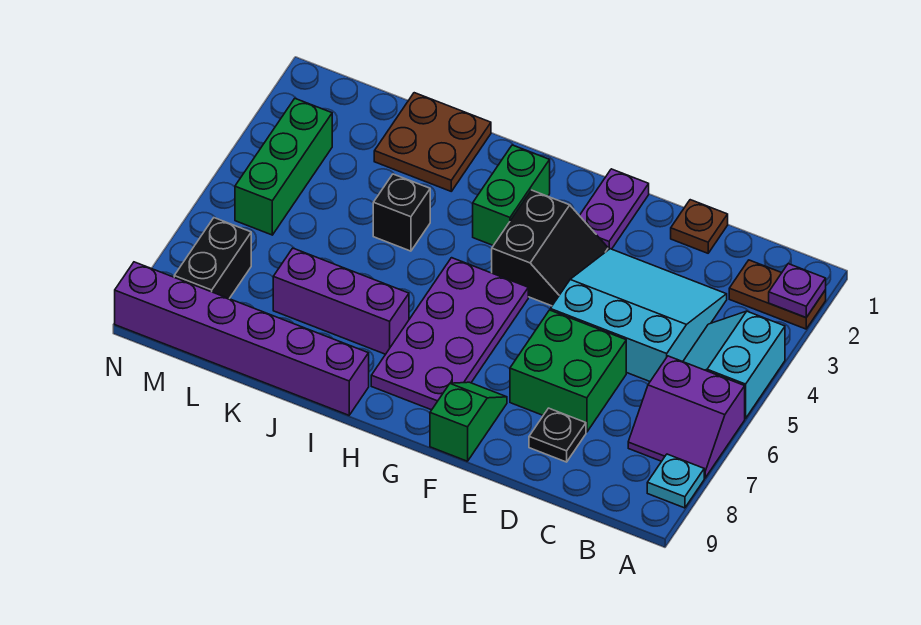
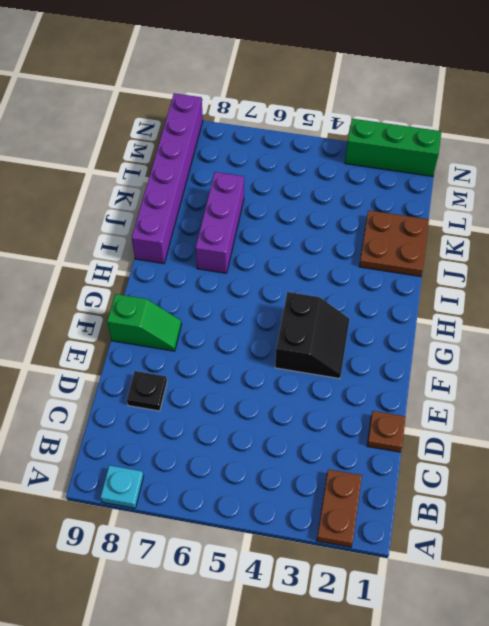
black slope F3:G4 level 1 top 4 -> black slope F3:G4 level 1 top G
green brick N1:N3 level 1 -> green brick M3:M5 level 1
none -> cyan slope A4:B5 level 1 top A
none -> purple slope A6:B7 level 1 top 6
none -> cyan slope C3:E5 level 1 top 5

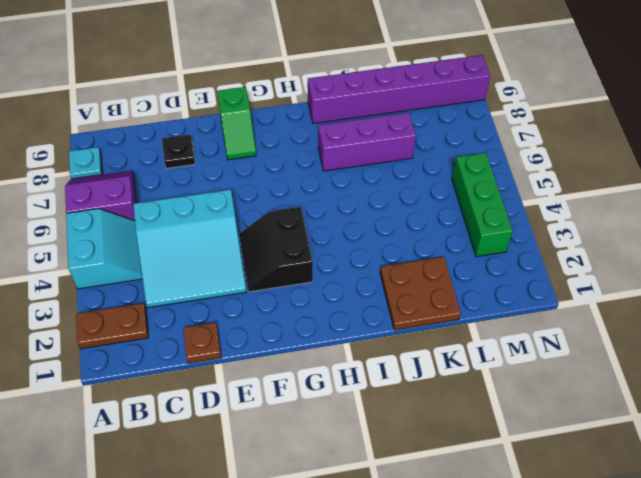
none -> green brick D6:E7 level 1
none -> purple plate F1:F2 level 1
none -> purple plate G5:H8 level 1

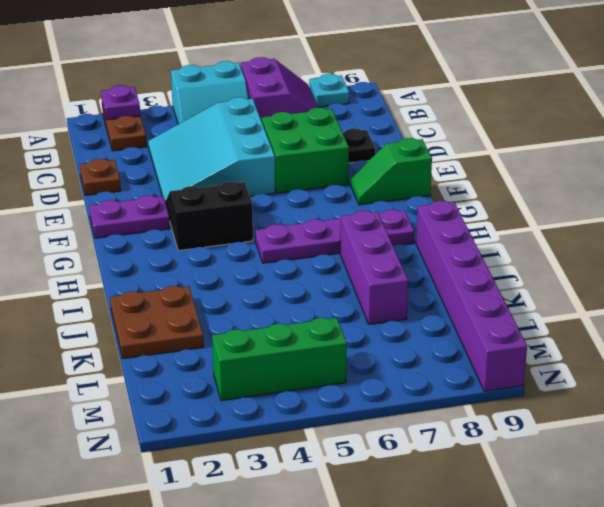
purple plate H5:H8 level 1 -> purple plate G5:H8 level 1
none -> green brick H2:H3 level 1
none -> black brick J4 level 1
none -> black brick M7:M8 level 1

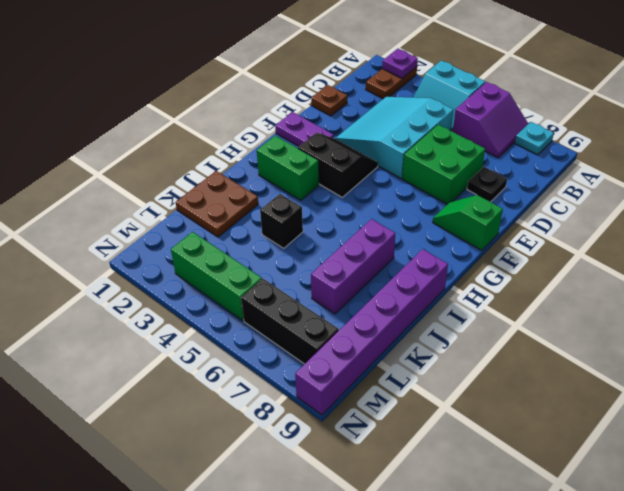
black brick M6:M8 level 1 -> black brick M7:M8 level 1
none -> purple plate G5:H8 level 1

